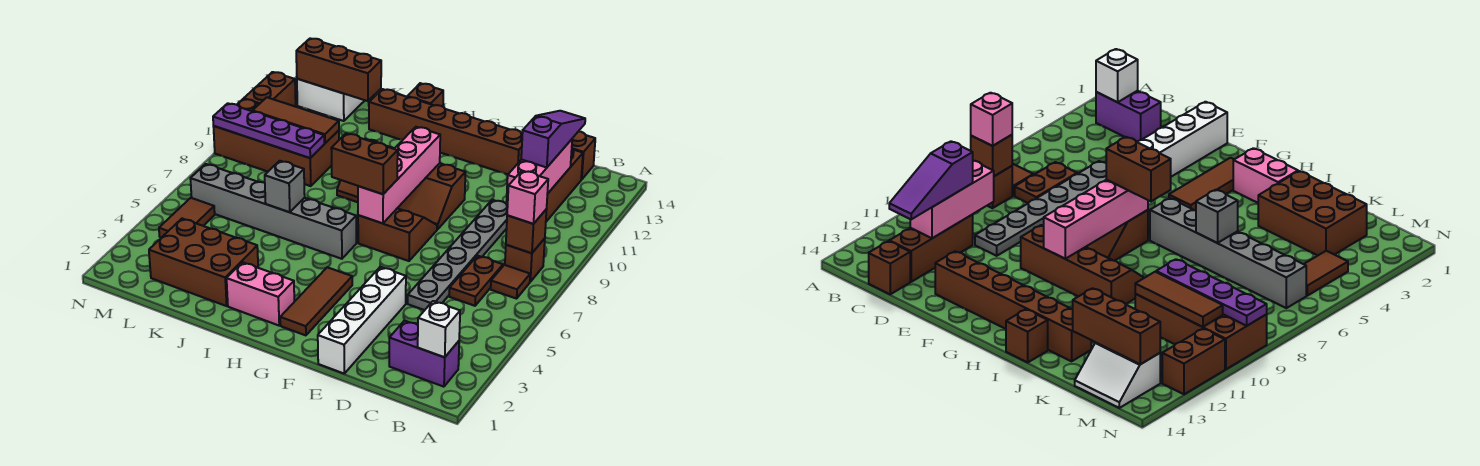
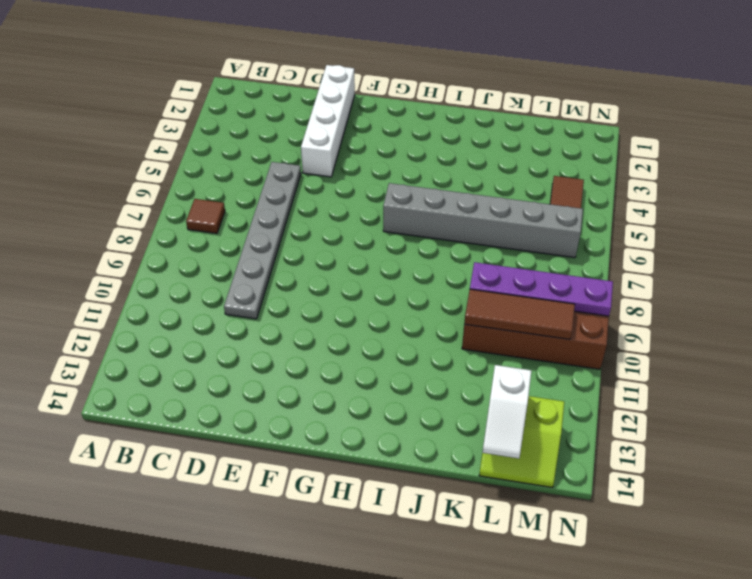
lime slope L13:M14 level 1 top 13 -> white slope L13:M14 level 1 top 13
white slope L13:L14 level 2 top 13 -> brown brick K13:M13 level 2
none -> purple brick B2:C2 level 1
none -> brown brick B8 level 1
none -> brown plate C6:C7 level 1
none -> brown brick C11:C13 level 1

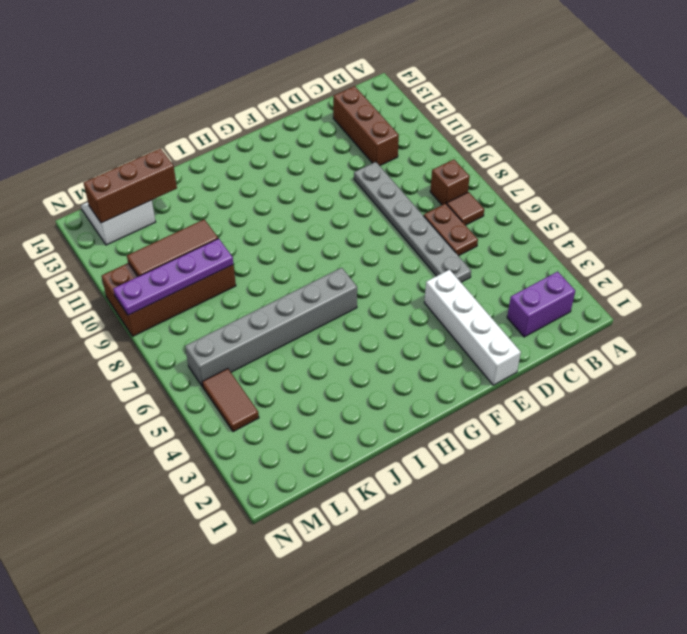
none -> brown brick C14 level 1
none -> brown brick E13:J13 level 1
none -> brown slope F7:G8 level 1 top 7
none -> brown slope F9:I10 level 1 top 10

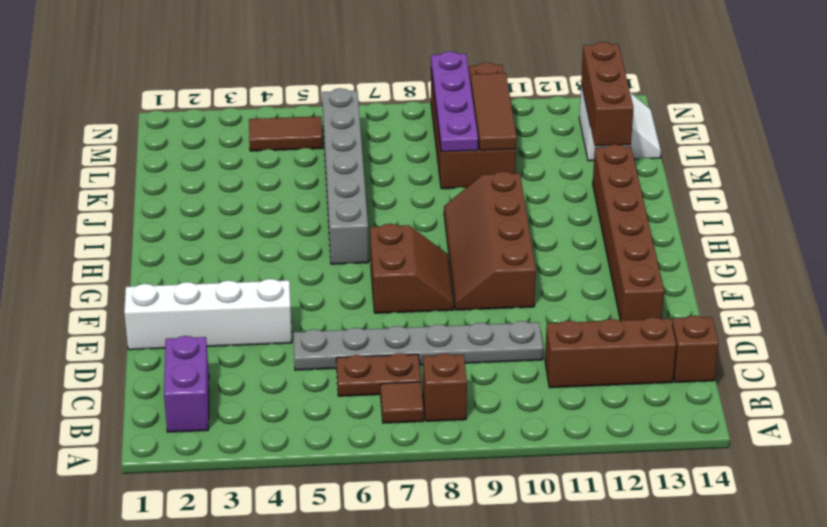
none -> brown tile G2:G4 level 1
none -> pink brick H2:I2 level 1
none -> brown brick I14 level 1
none -> brown brick J2:L3 level 1

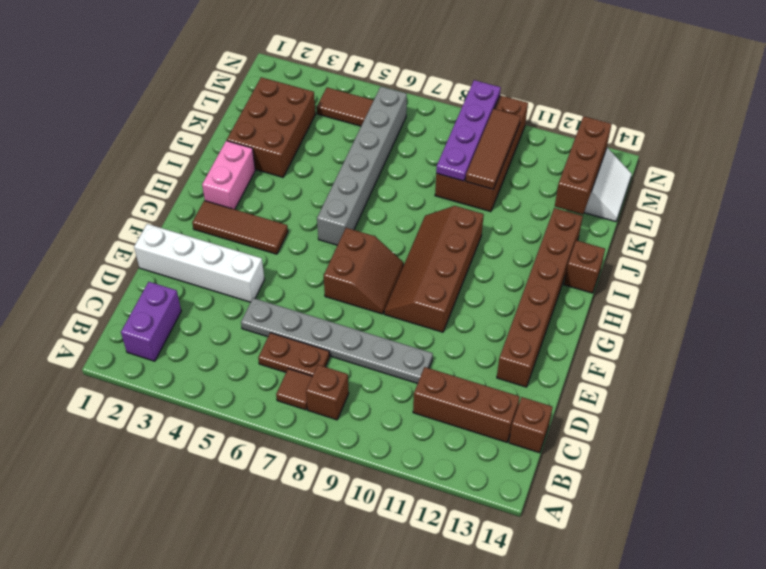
none -> brown brick N11:N12 level 1
none -> white brick B2 level 2
none -> brown brick B8 level 2
none -> pink brick C10:C12 level 2

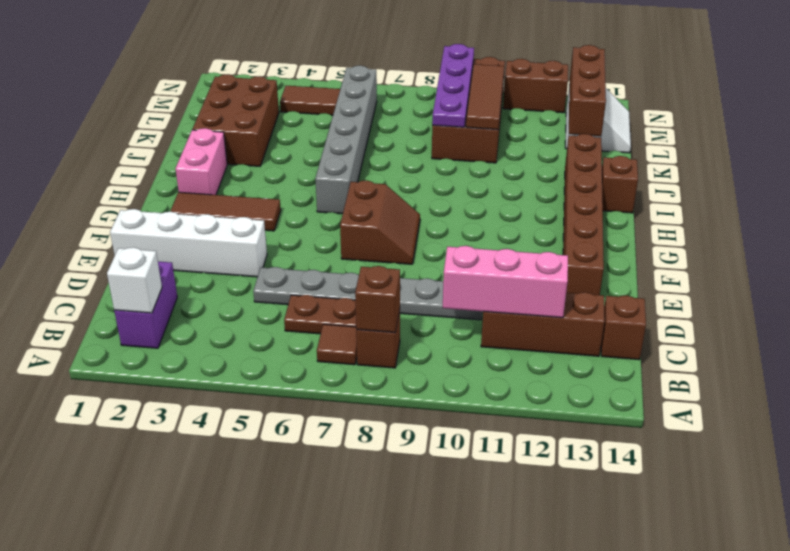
none -> brown slope F9:I10 level 1 top 10
none -> pink brick G7:G10 level 2
none -> grey brick J6 level 2
none -> pink brick B8 level 3

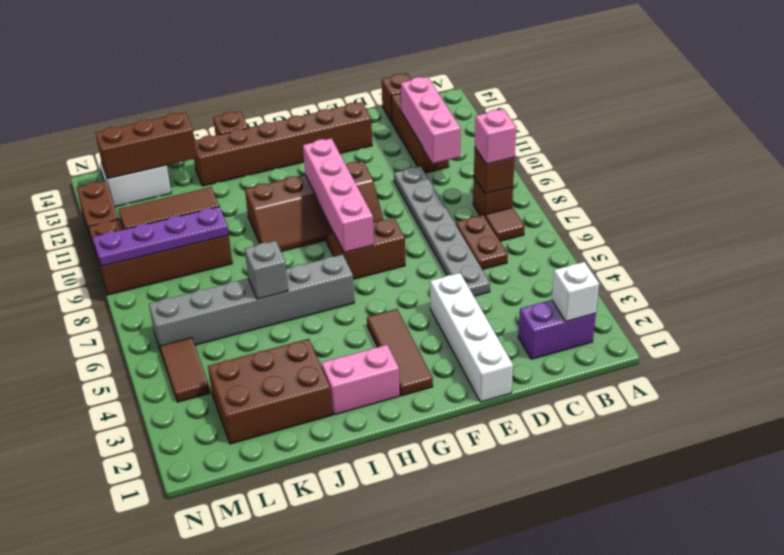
none -> purple slope C11:C13 level 3 top 11
none -> brown brick G7:H7 level 3

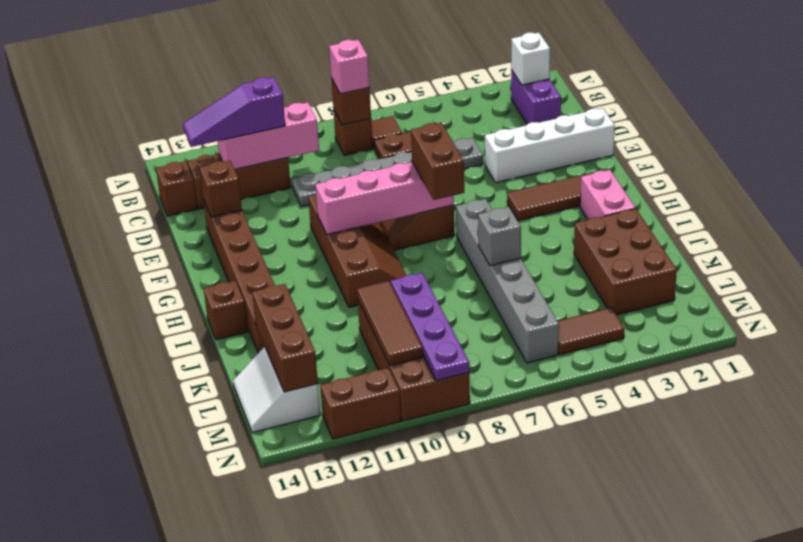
brown brick E13 level 2 -> none

